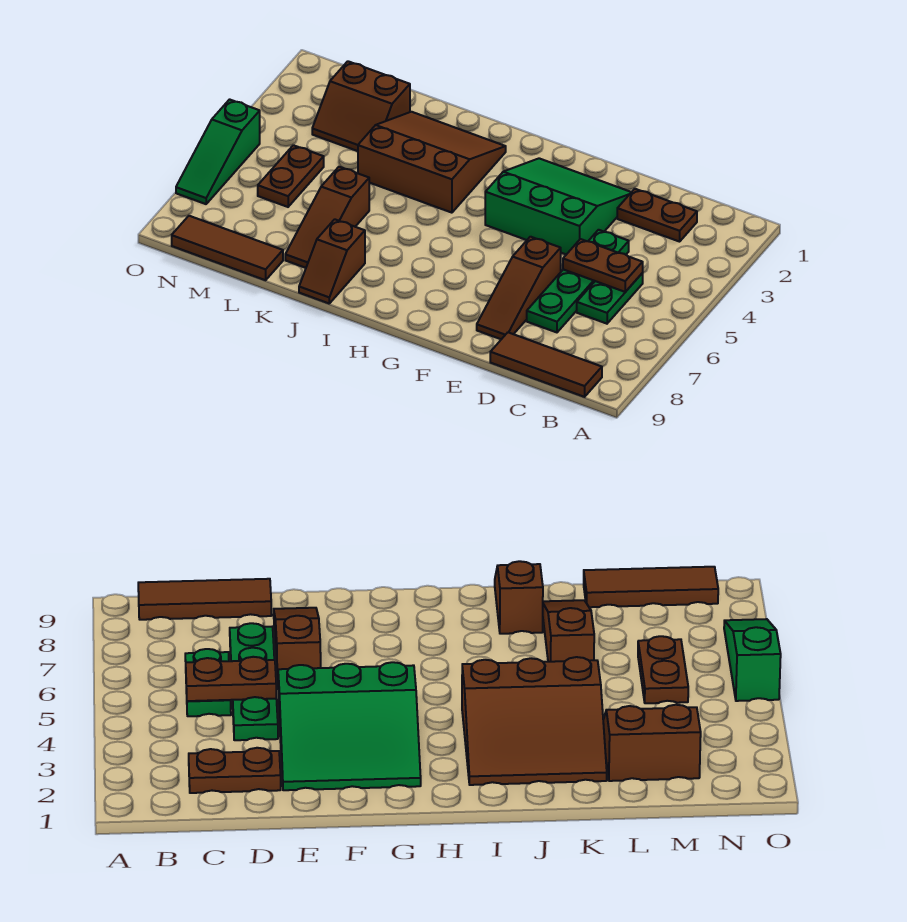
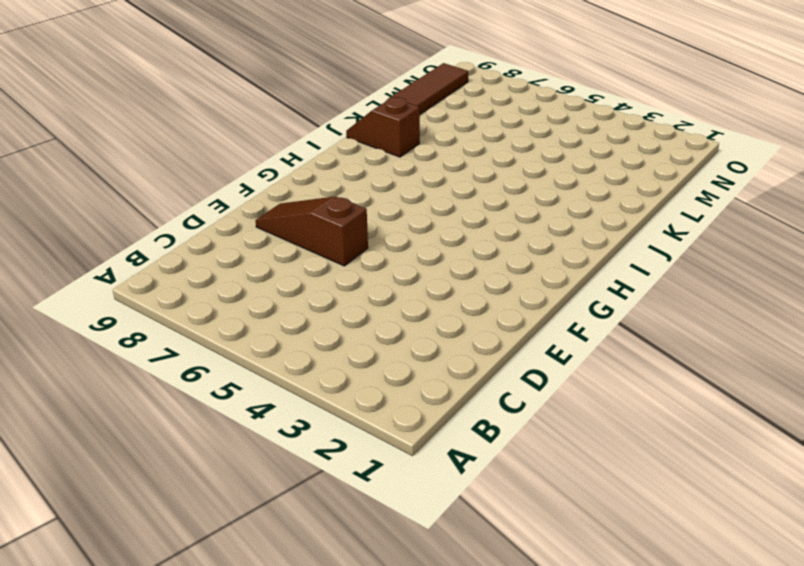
none -> brown tile B9:D9 level 1
none -> brown plate C2:D2 level 1
none -> green plate C5:C6 level 1

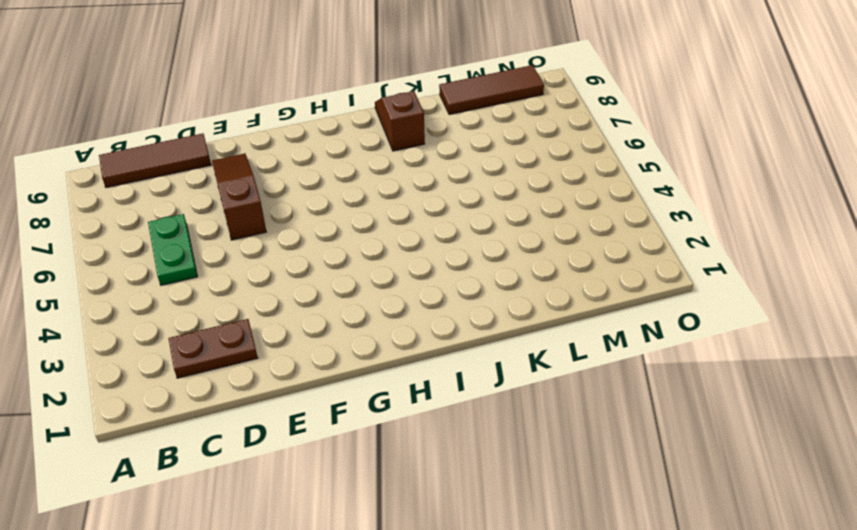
none -> green plate D4:D7 level 1
none -> green slope E2:G4 level 1 top 4
none -> brown slope I2:K4 level 1 top 4

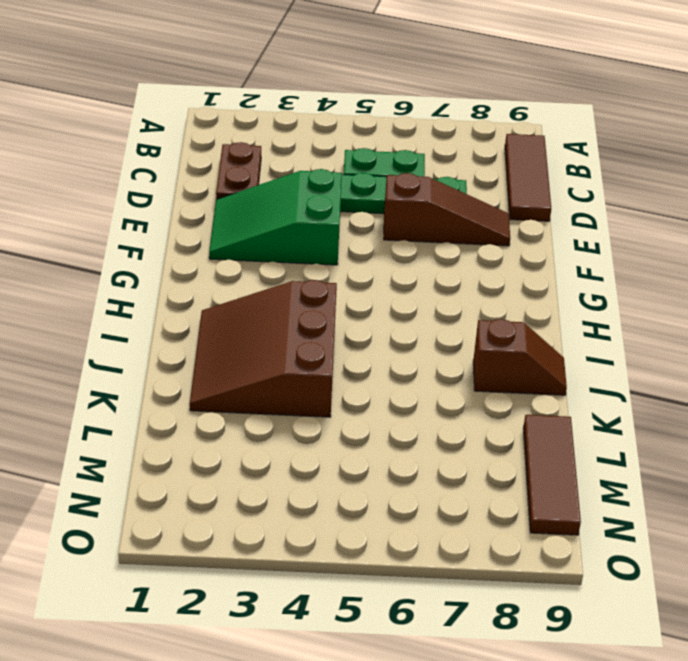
green slope E2:F4 level 1 top 4 -> green slope E2:G4 level 1 top 4
none -> brown slope K6:K8 level 1 top 6
none -> brown slope L2:M3 level 1 top 2
none -> brown plate M5:M6 level 1

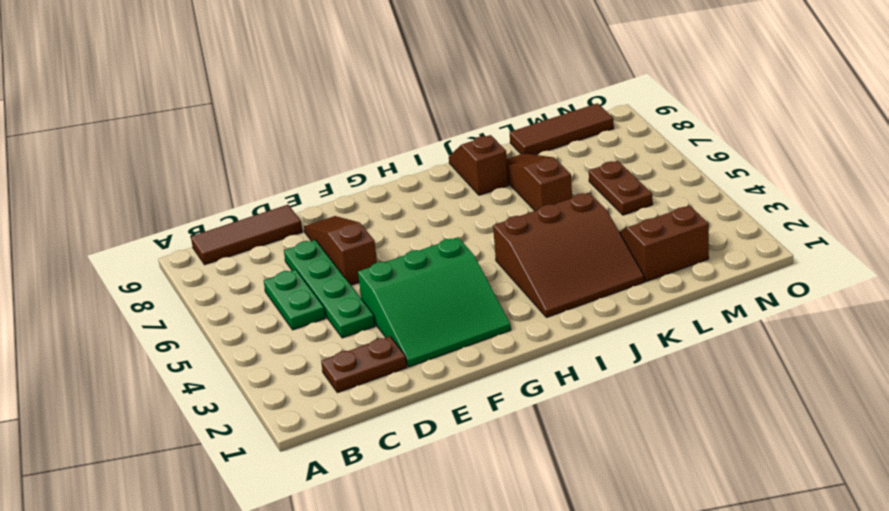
none -> green slope O5:O7 level 1 top 5
none -> brown plate C5:D5 level 2

